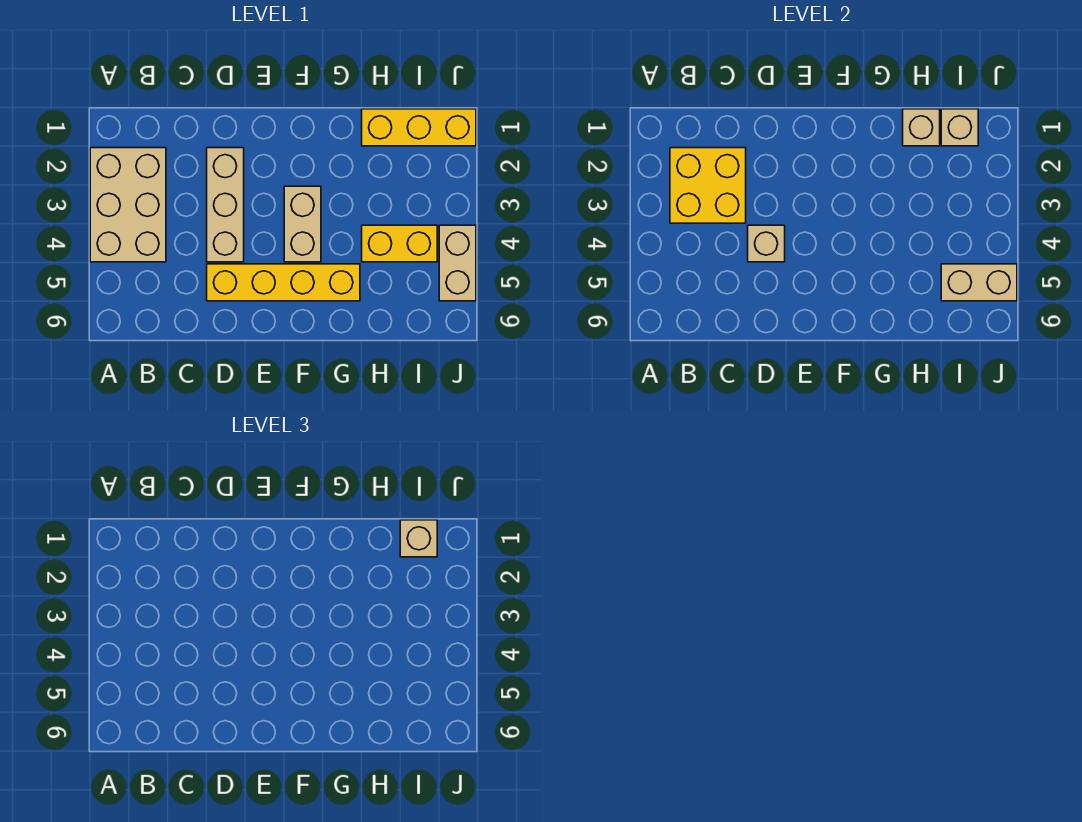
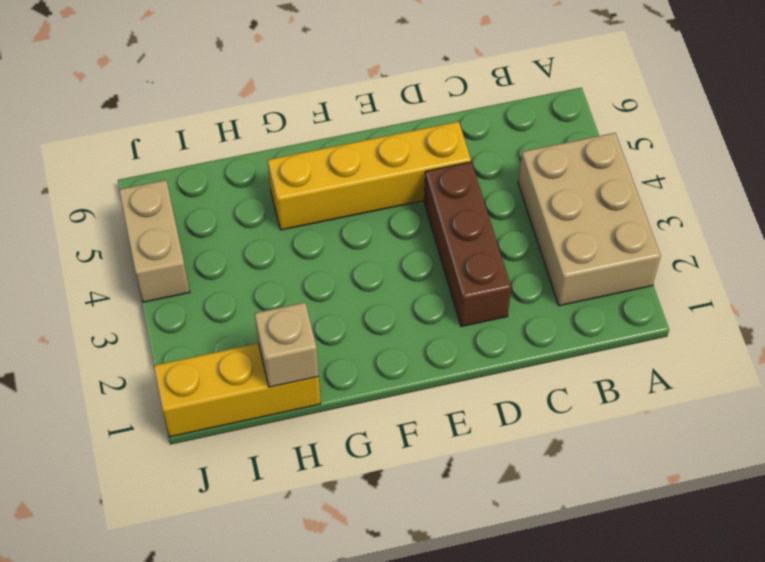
brown brick D2:D4 level 1 -> tan brick D2:D4 level 1
none -> tan brick F3:F4 level 1
none -> yellow brick H4:I4 level 1
none -> yellow brick B2:C3 level 2

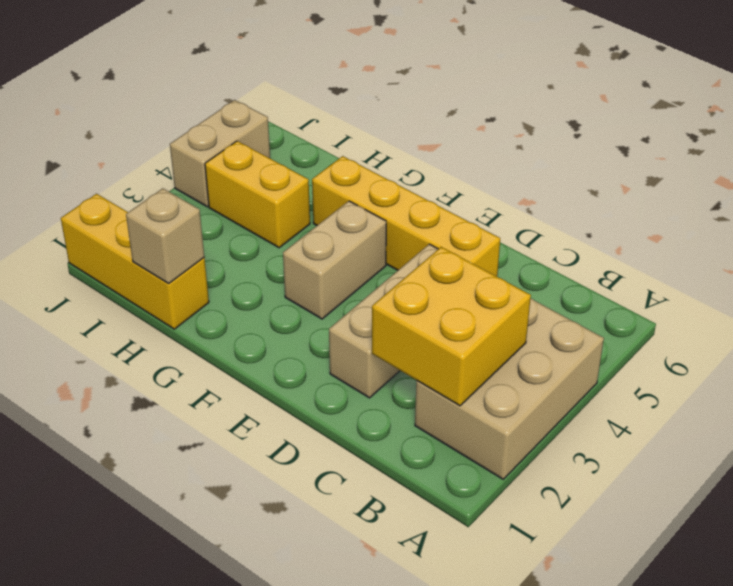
none -> tan brick D4 level 2
none -> tan brick I1 level 2
none -> tan brick I5:J5 level 2

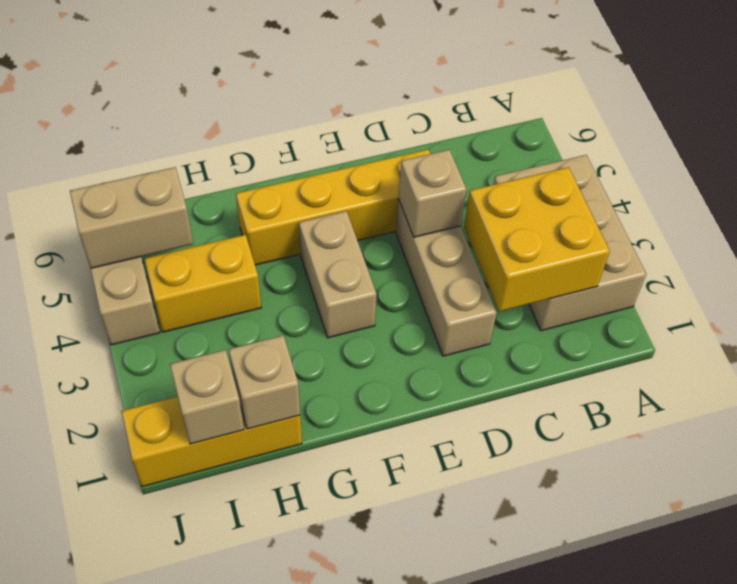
none -> tan brick I1 level 3

